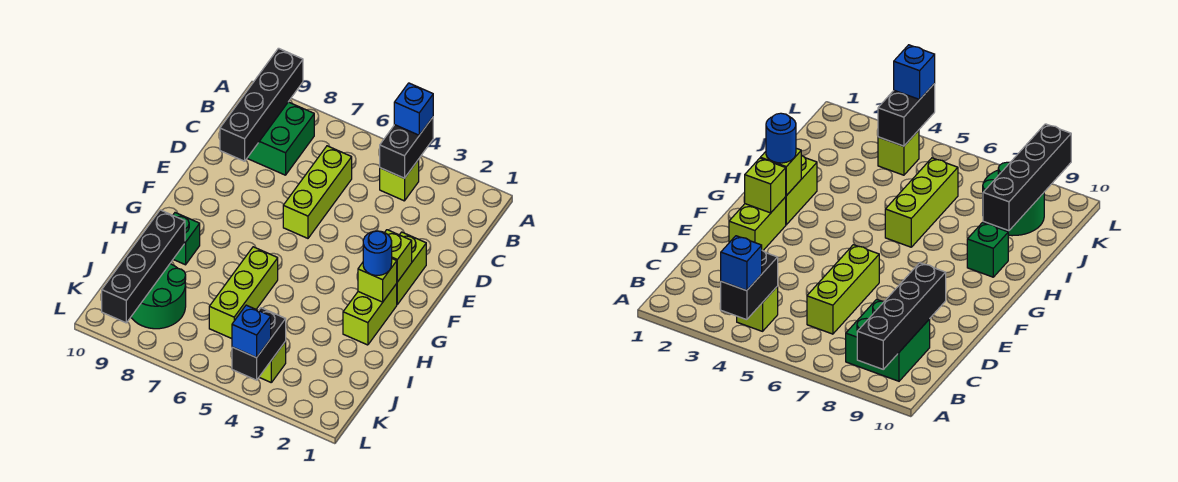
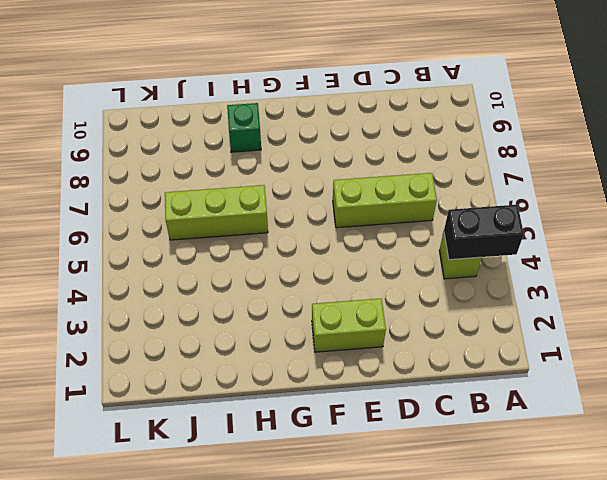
none -> green brick B8:C9 level 1
none -> lime brick G2:H2 level 1
none -> green round brick J8:K9 level 1

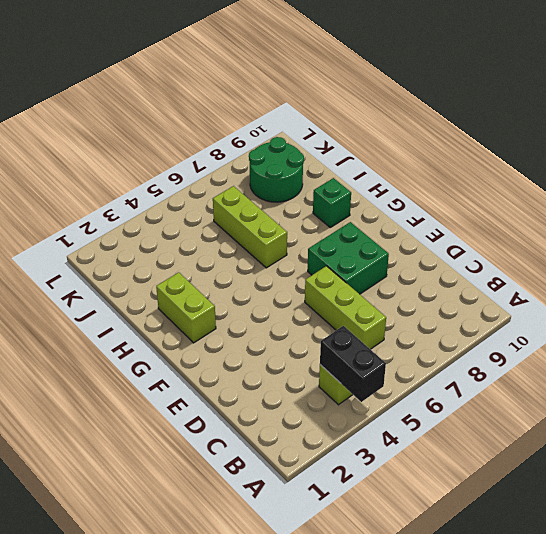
green brick E7:F8 level 1 -> green brick B8:C9 level 1
none -> lime brick E2:F2 level 1
none -> lime brick K4 level 1
none -> black brick A9:D9 level 2

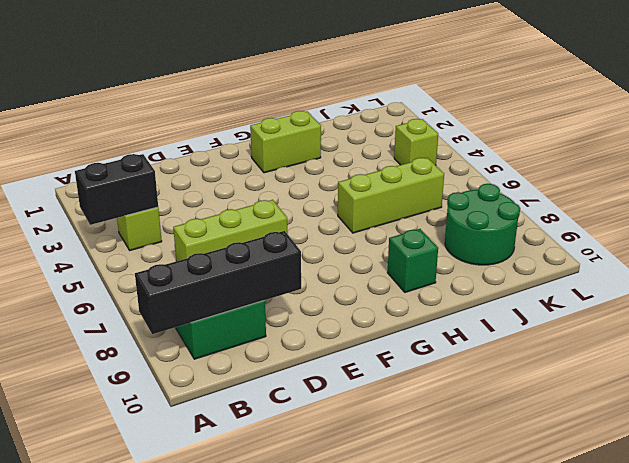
none -> lime brick E2:F2 level 1
none -> lime brick F2 level 2
none -> lime brick G2 level 2

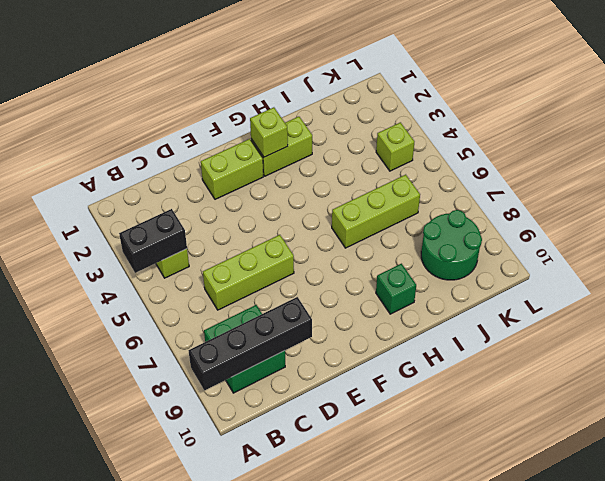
none -> lime brick F2 level 2
none -> black brick I9:L9 level 2
none -> black brick K4:L4 level 2

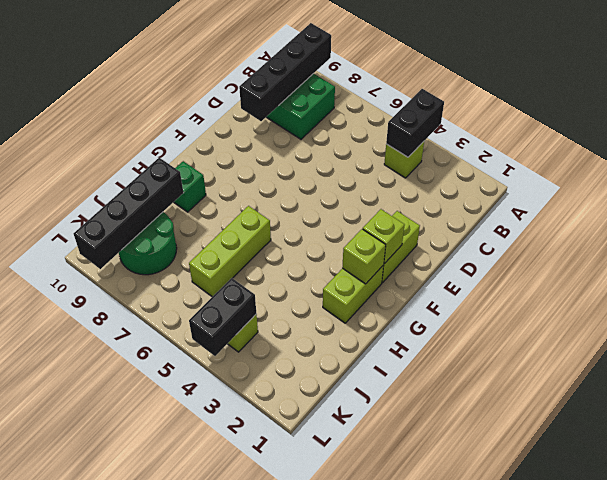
none -> lime brick C6:E6 level 1
none -> blue brick A4 level 3
none -> blue round brick G2 level 3

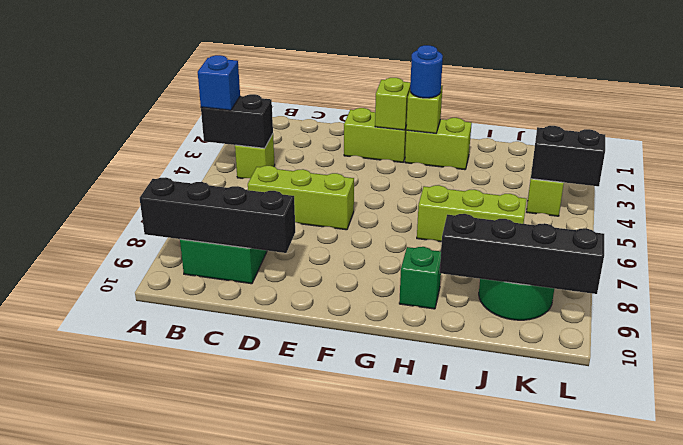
none -> blue brick L4 level 3

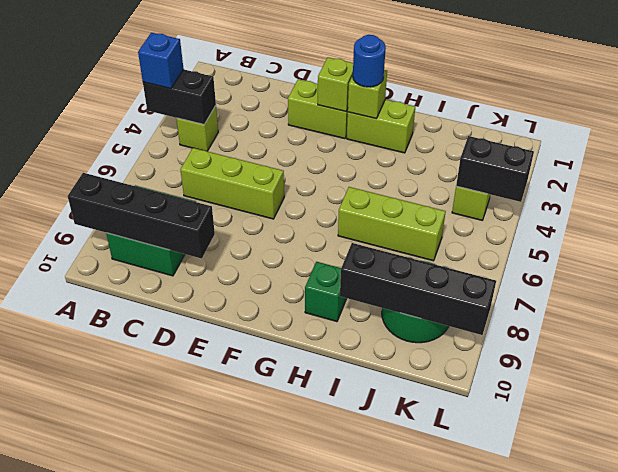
none -> blue brick L4 level 3

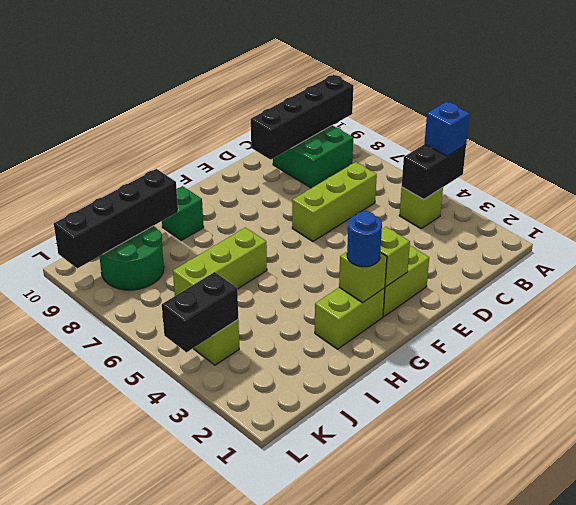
none -> blue brick L4 level 3

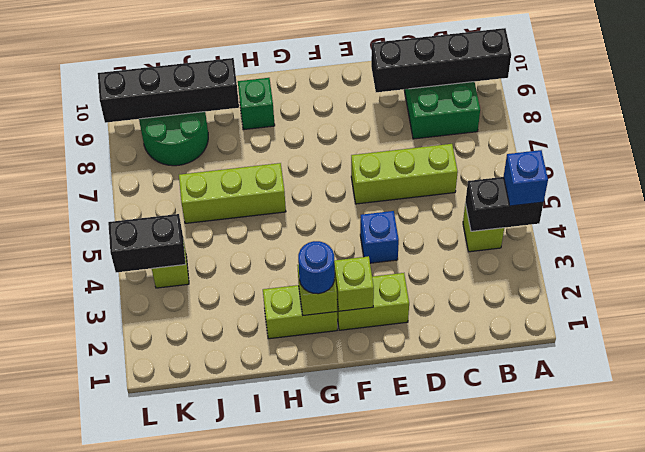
blue brick E4 level 1 -> blue brick L4 level 3

